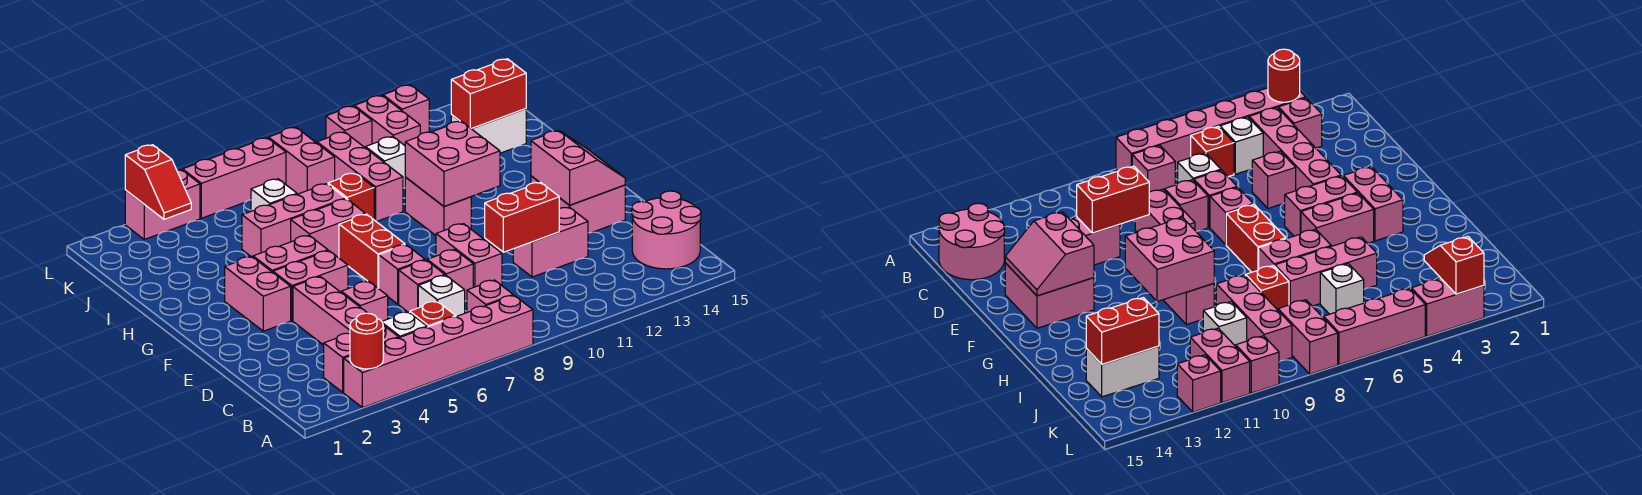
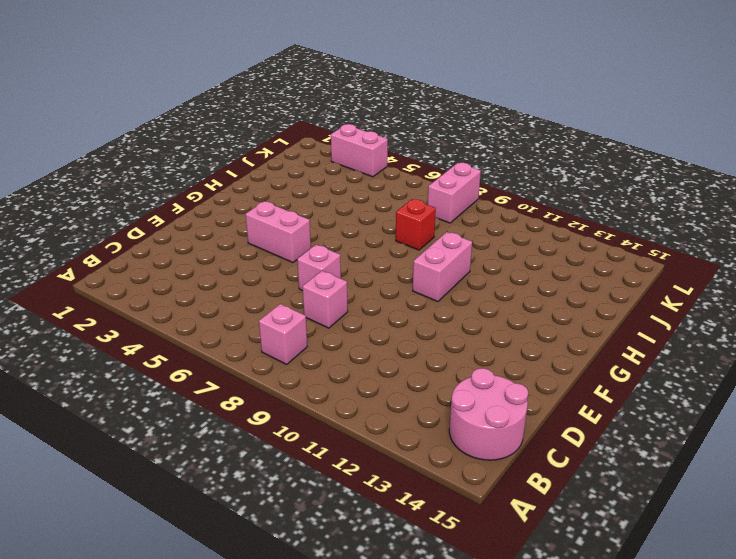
none -> pink brick A3:A8 level 1
none -> pink brick B3 level 1
none -> pink brick B4:E4 level 1
none -> white brick B5 level 1

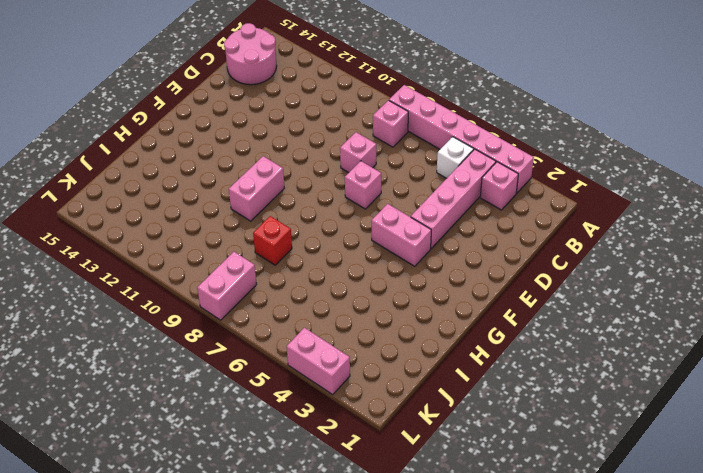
none -> red brick B6 level 1
none -> white brick C7 level 1
none -> pink brick D5 level 1
none -> pink brick D7 level 1

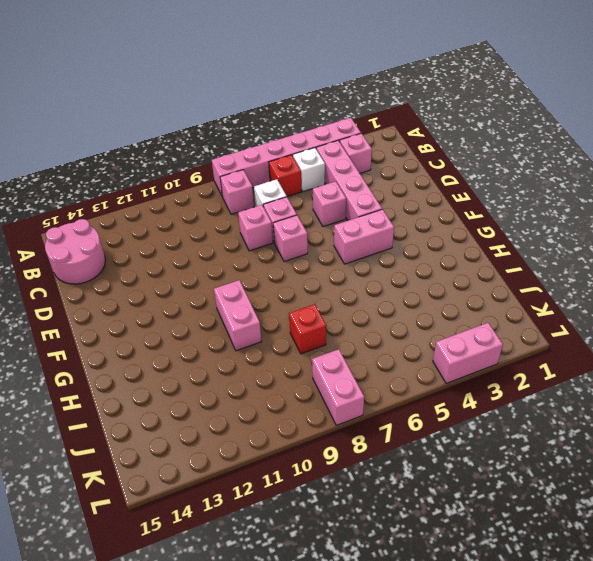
none -> pink brick D9:E9 level 1
none -> pink brick D11:D12 level 1
none -> pink brick E13:F14 level 1
none -> pink brick F3:G3 level 1

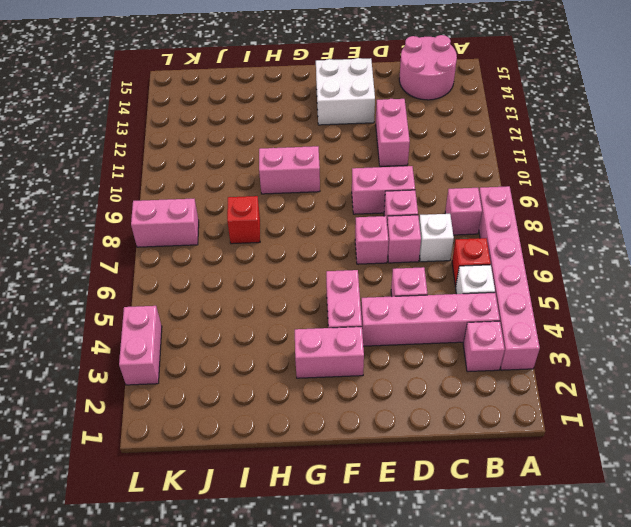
white brick E13:F14 level 1 -> pink brick E13:F14 level 1
none -> red brick F7:G7 level 1
none -> pink brick G4:G5 level 1
none -> pink brick H6:H7 level 1
none -> pink brick I5:I7 level 1

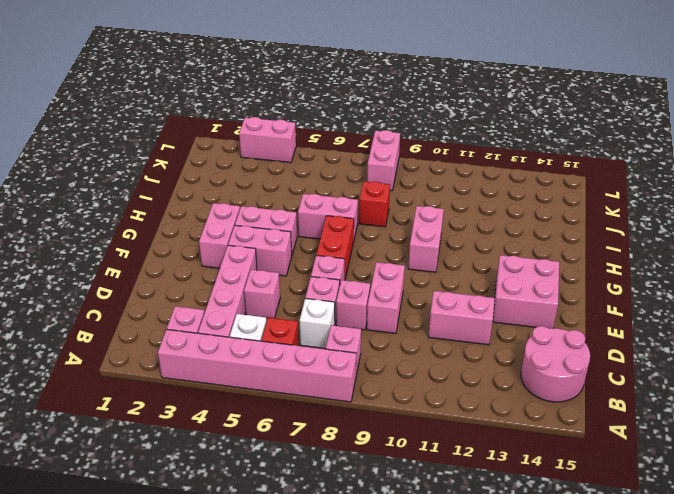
none -> pink brick I5:I7 level 1
none -> pink brick I9:K9 level 1
none -> white brick J6 level 1
none -> white brick J10 level 1

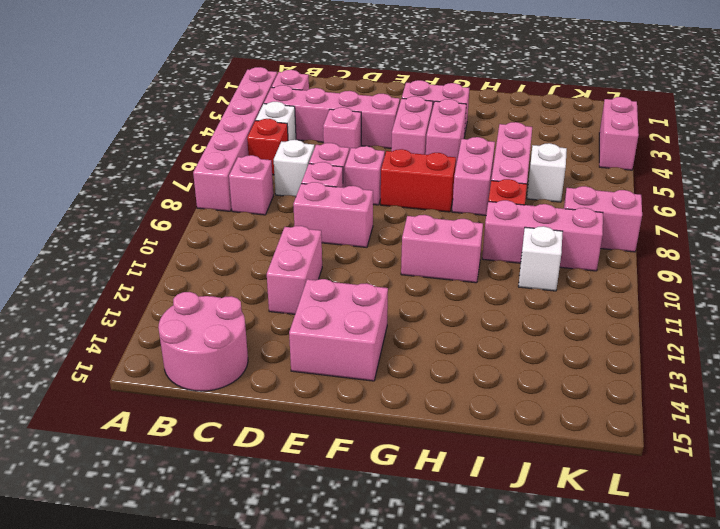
none -> white brick J13:J14 level 1
none -> pink brick K11:L11 level 1
none -> pink brick L5:L7 level 1
none -> pink brick L10 level 1

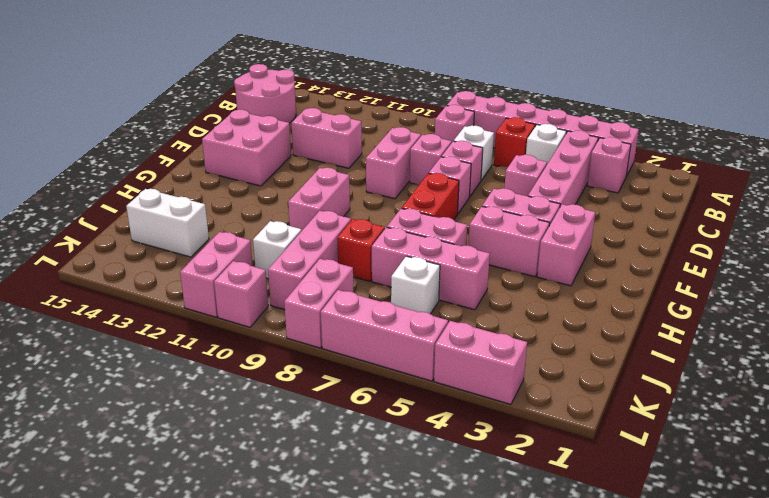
none -> pink brick L12 level 1
none -> red round brick A3 level 2
none -> red brick D10:D11 level 2
none -> pink slope E13:F14 level 2 top 13

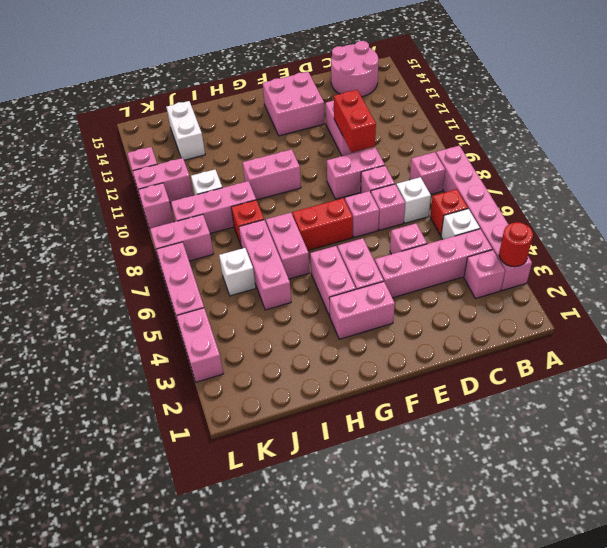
none -> pink slope E13:F14 level 2 top 13
none -> pink brick G10:H11 level 2
none -> red brick J13:J14 level 2
none -> red slope K3:L3 level 2 top L

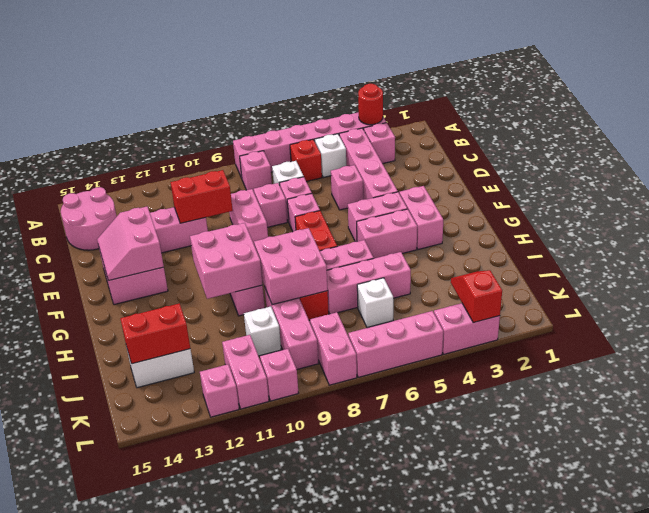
pink brick H8:I9 level 2 -> none

